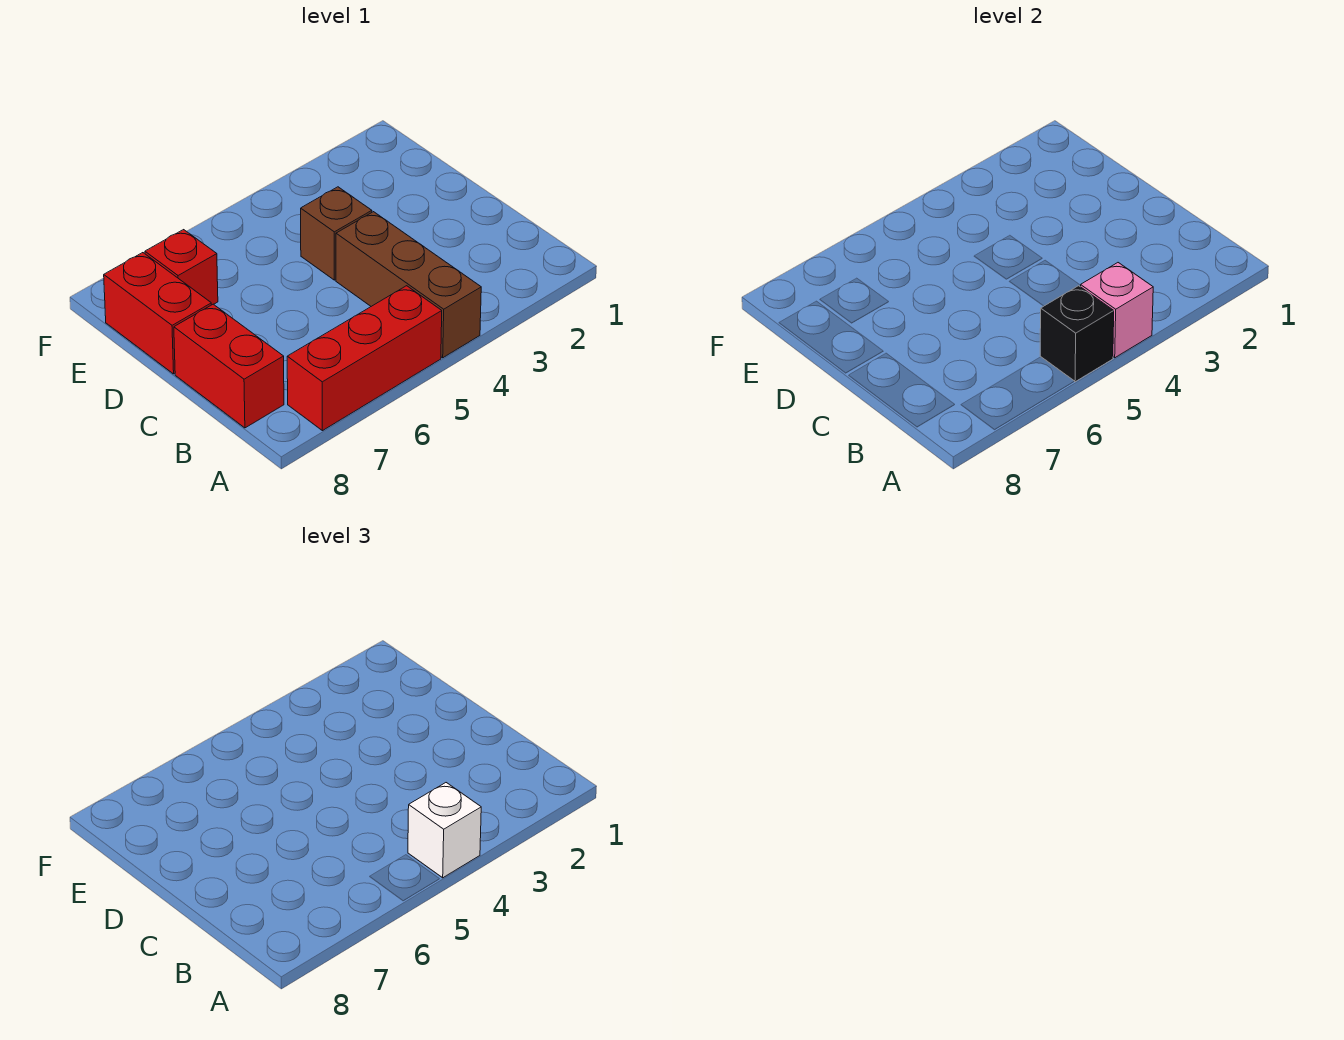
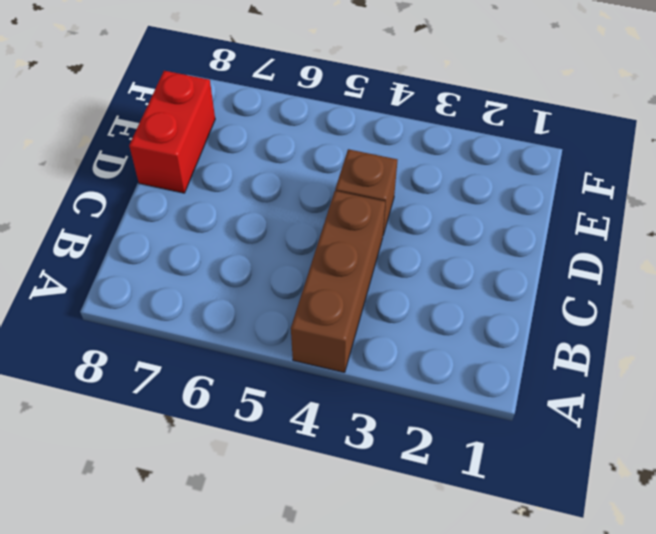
none -> red brick A5:A7 level 1
none -> red brick B8:C8 level 1

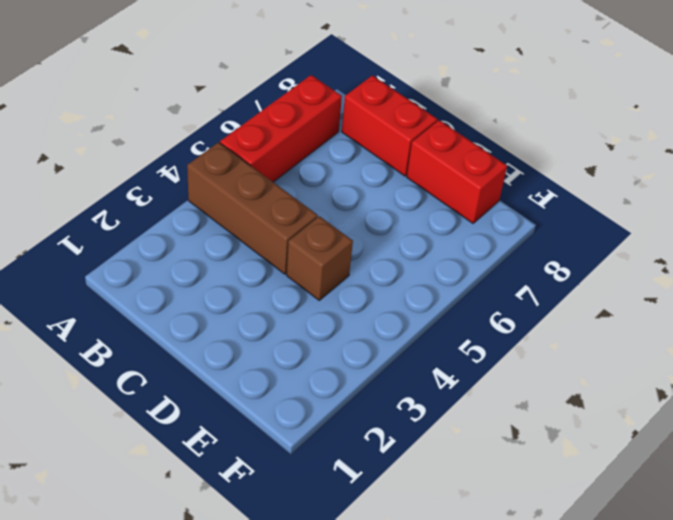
none -> red brick E7 level 1
none -> pink brick A4 level 2

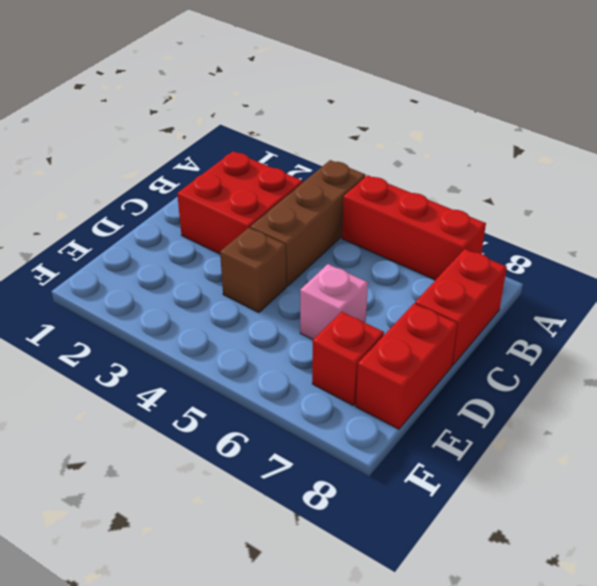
red brick B2:C3 level 1 -> none
pink brick D6 level 1 -> pink brick A4 level 2
none -> black brick A5 level 2
none -> white brick A4 level 3

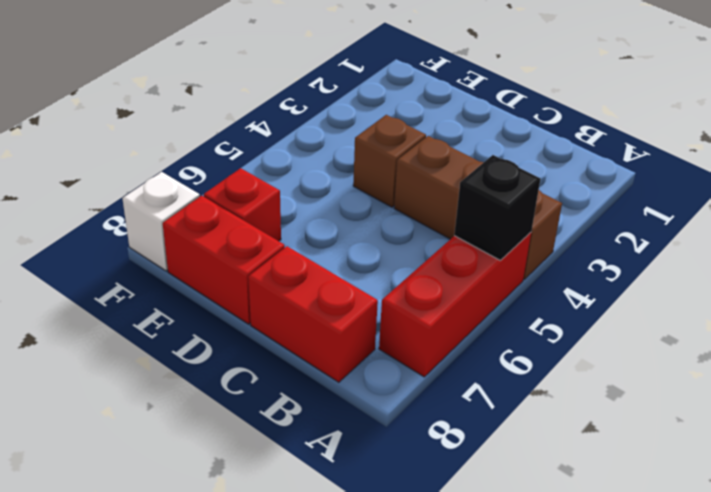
white brick F8 level 1 -> white brick A4 level 3
none -> pink brick A4 level 2

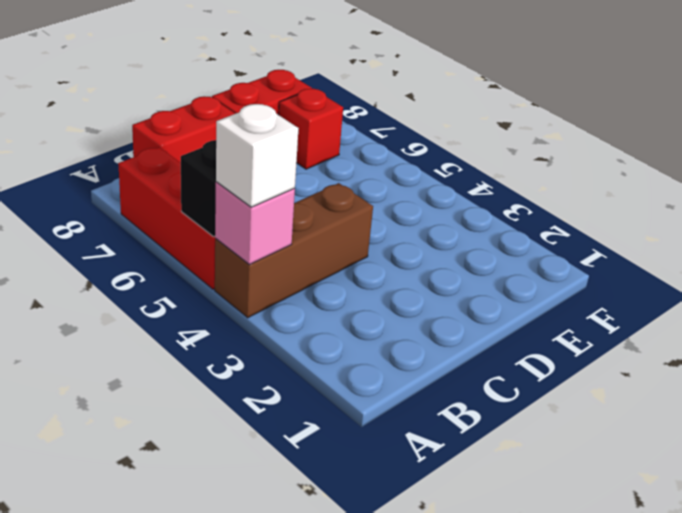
none -> brown brick D4 level 1

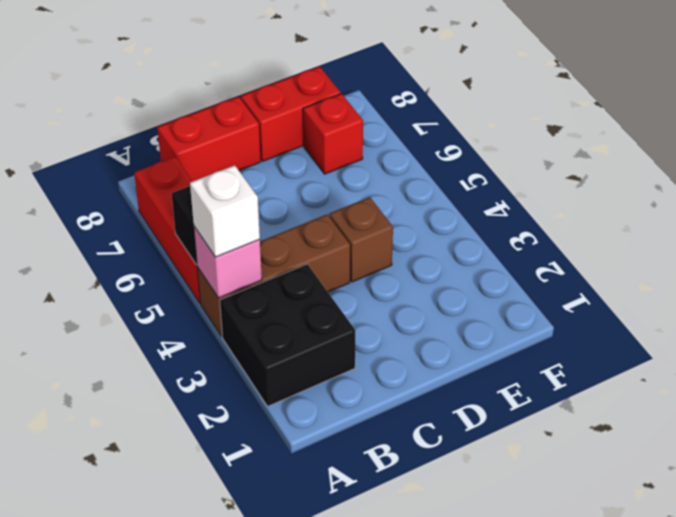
black brick A2:B3 level 1 -> none

